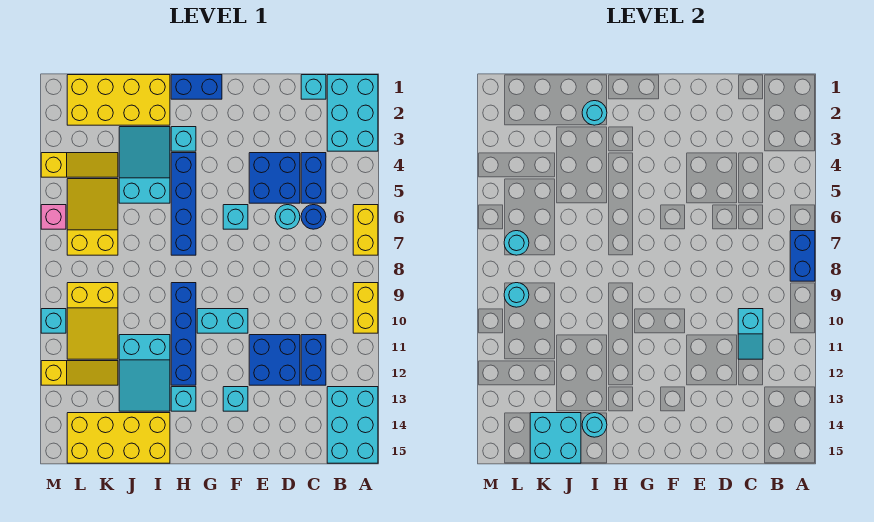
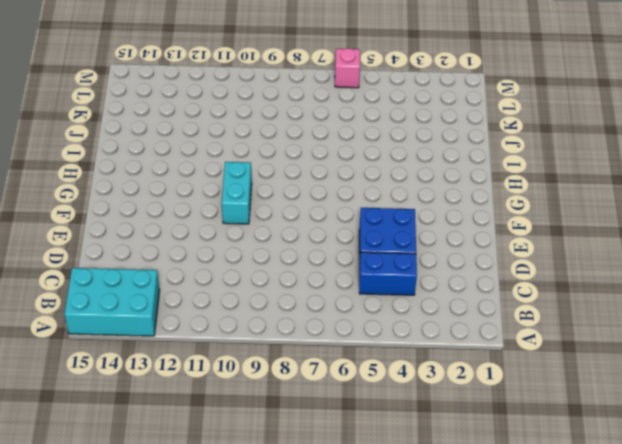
none -> cyan brick A1:B3 level 1
none -> yellow brick A6:A7 level 1
none -> yellow brick A9:A10 level 1
none -> cyan brick C1 level 1

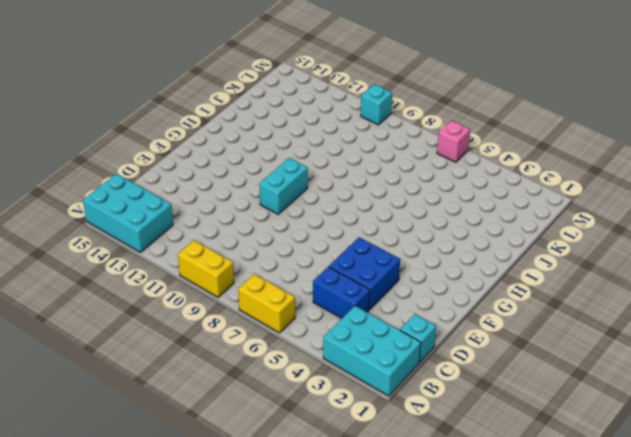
none -> blue round brick C6 level 1
none -> blue brick C11:C12 level 1
none -> cyan round brick D6 level 1
none -> blue brick D11:E12 level 1

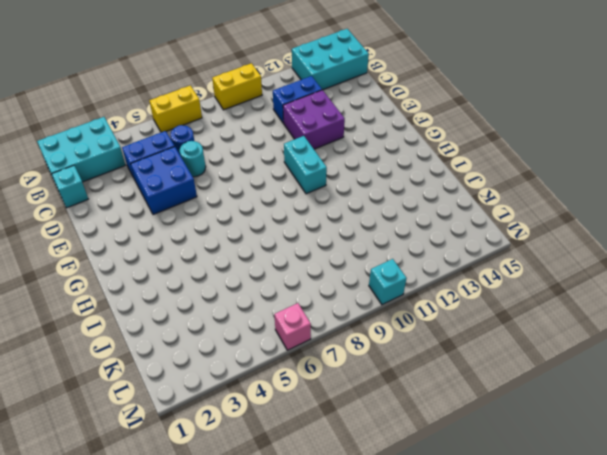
purple brick D11:E12 level 1 -> blue brick D11:E12 level 1
none -> cyan brick F6 level 1
none -> cyan brick F13 level 1
none -> blue brick G1:H1 level 1
none -> cyan brick H3 level 1

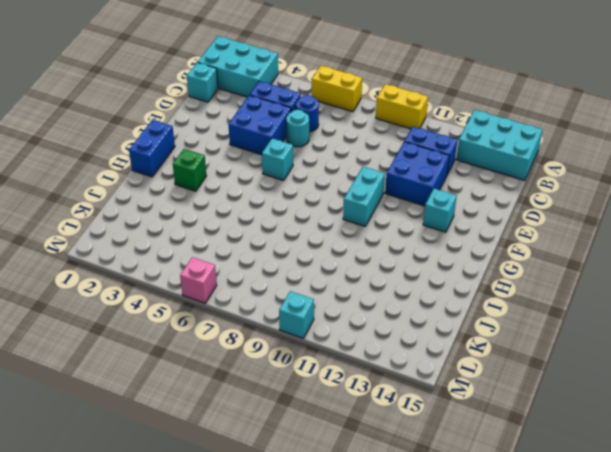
green brick H3 level 1 -> cyan brick H3 level 1
none -> blue brick H4:H7 level 1
none -> blue brick H9:H12 level 1
none -> cyan brick H13 level 1
none -> yellow brick I1:L2 level 1

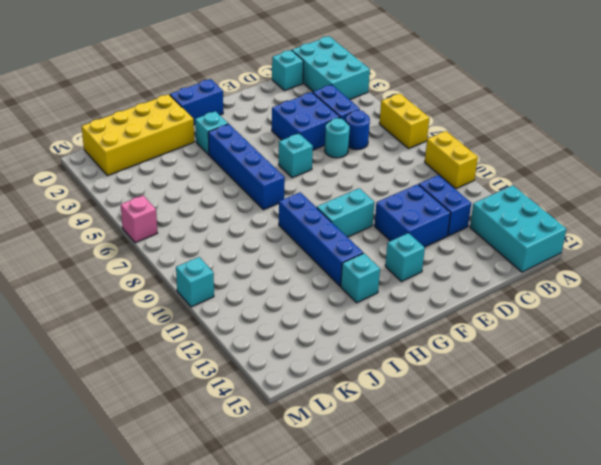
none -> cyan slope I3:J5 level 1 top 5
none -> cyan slope I11:J13 level 1 top 11
none -> yellow brick I14:L15 level 1
none -> yellow slope K4:M4 level 1 top M

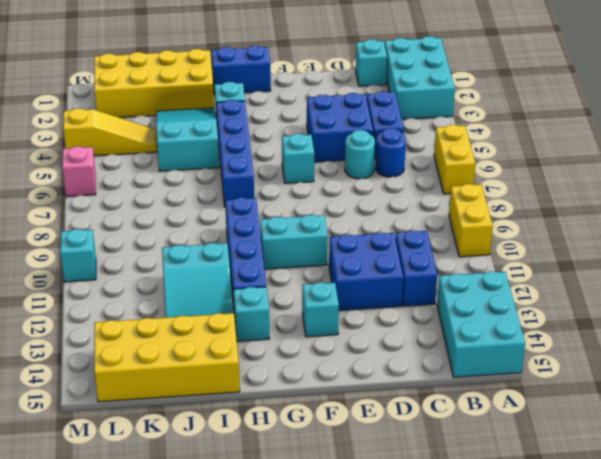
none -> yellow slope K5:L7 level 1 top 7
none -> yellow slope K9:L11 level 1 top 9
none -> yellow slope K12:M12 level 1 top M
none -> blue brick A7:A8 level 2

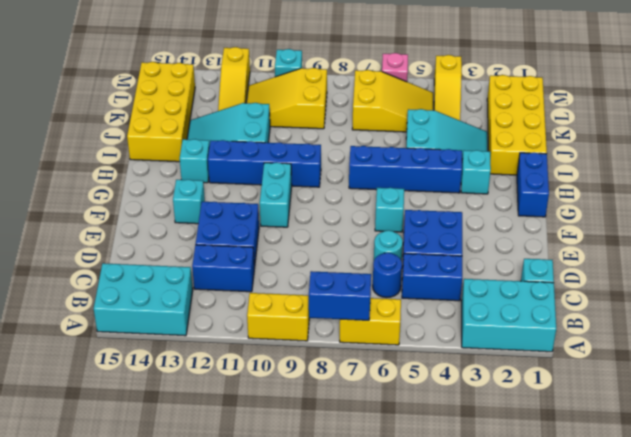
none -> cyan slope C10:C11 level 2 top 10
none -> cyan round brick I2 level 2
none -> cyan round brick I14 level 2
none -> cyan brick J14:K15 level 2

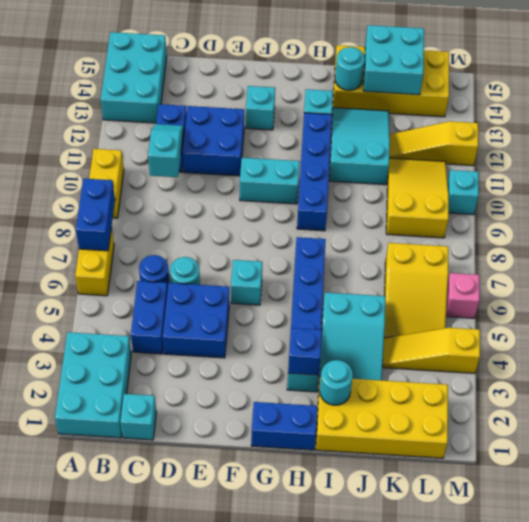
blue brick H3 level 2 -> none
none -> cyan round brick L7 level 2
none -> cyan round brick L9 level 2

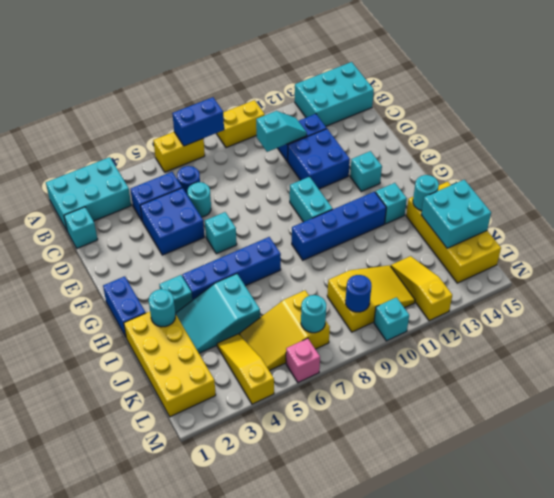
blue round brick L9 level 2 -> cyan round brick L9 level 2
none -> cyan slope I11:J13 level 1 top 11

